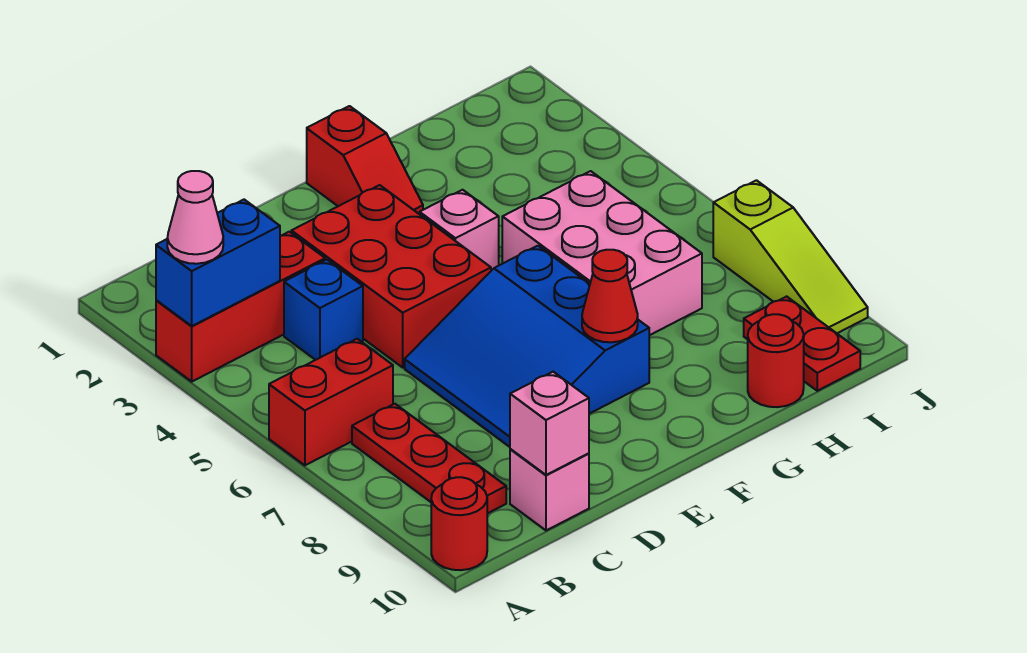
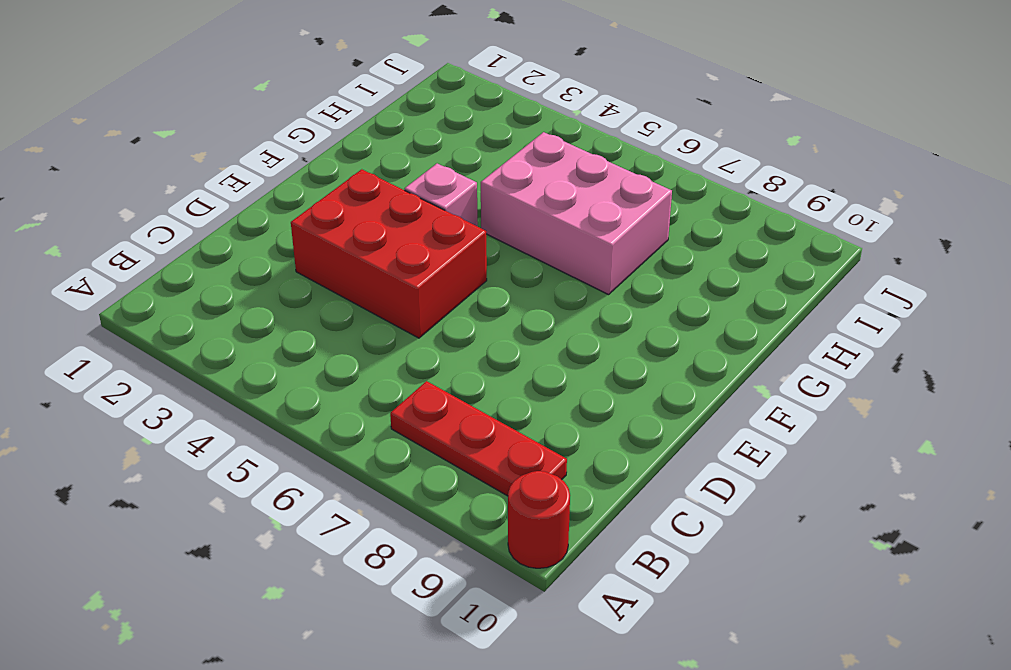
none -> red brick A3:C3 level 1
none -> red brick A6:B6 level 1
none -> blue brick C4 level 1

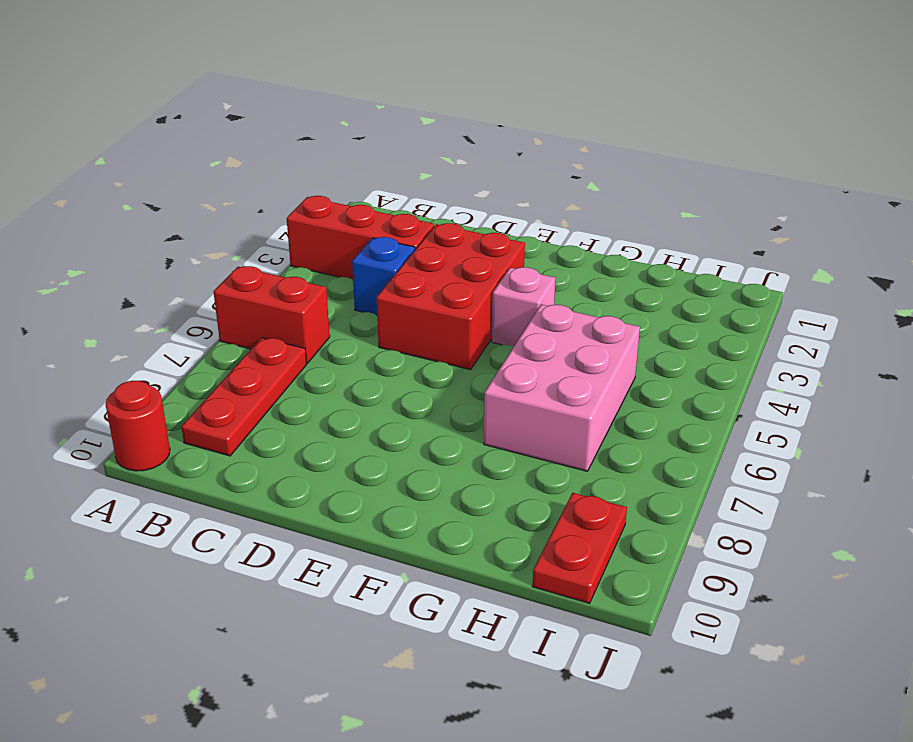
none -> pink brick C10 level 1
none -> blue slope D6:F8 level 1 top F
none -> red slope F1:F2 level 1 top 1

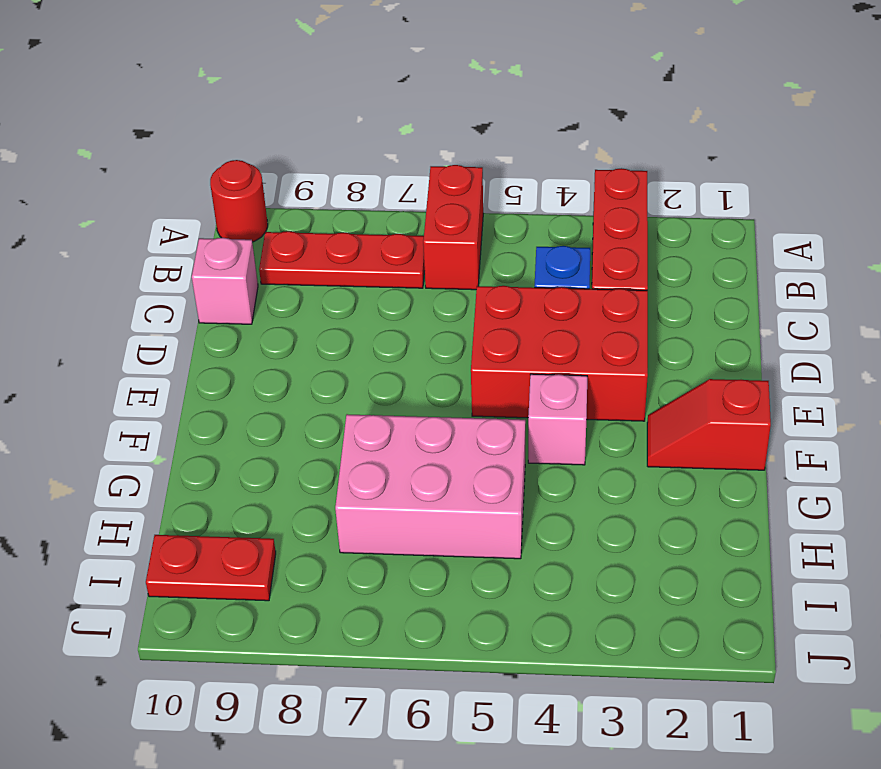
none -> blue slope D6:F8 level 1 top F
none -> red round brick H10 level 1
none -> lime slope J7:J9 level 1 top 7

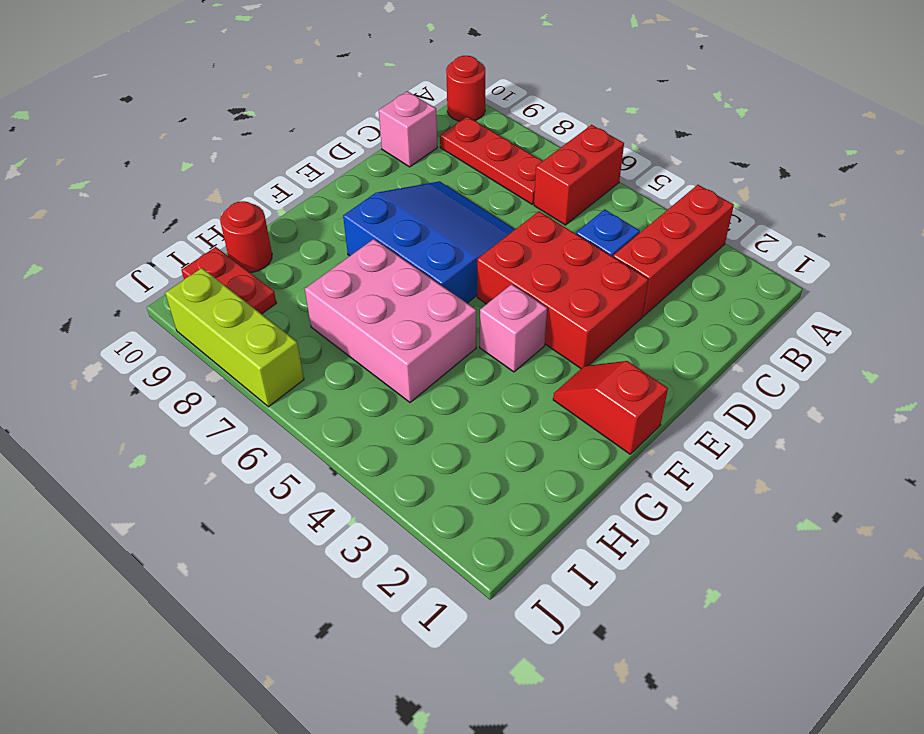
lime brick J7:J9 level 1 -> lime slope J7:J9 level 1 top 7
none -> blue brick A3:B3 level 2
none -> pink brick C10 level 2
none -> red cone F8 level 2

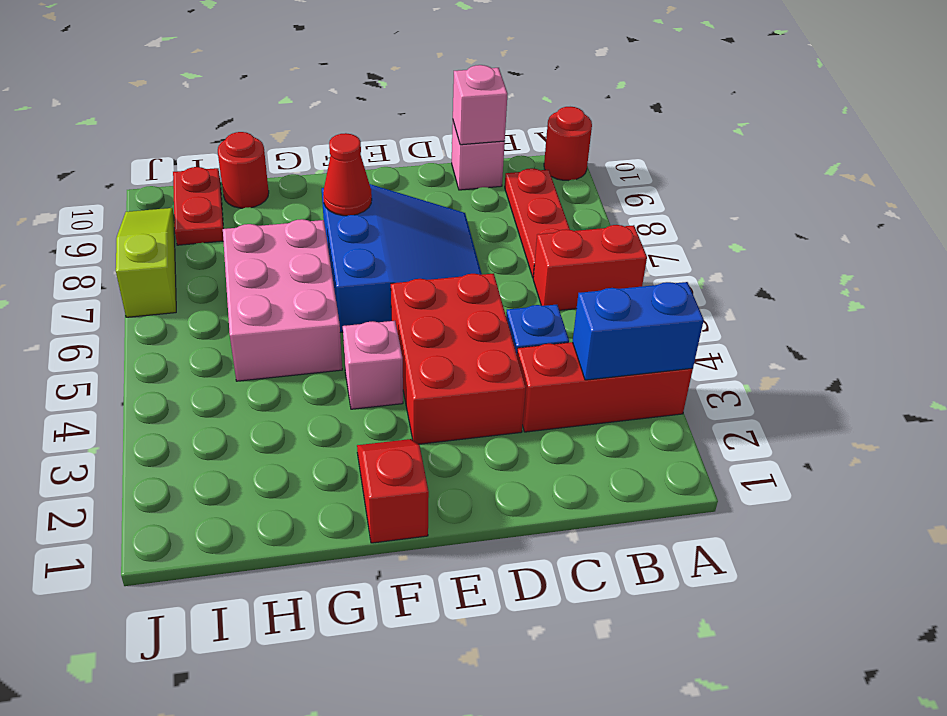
none -> pink cone A3 level 3

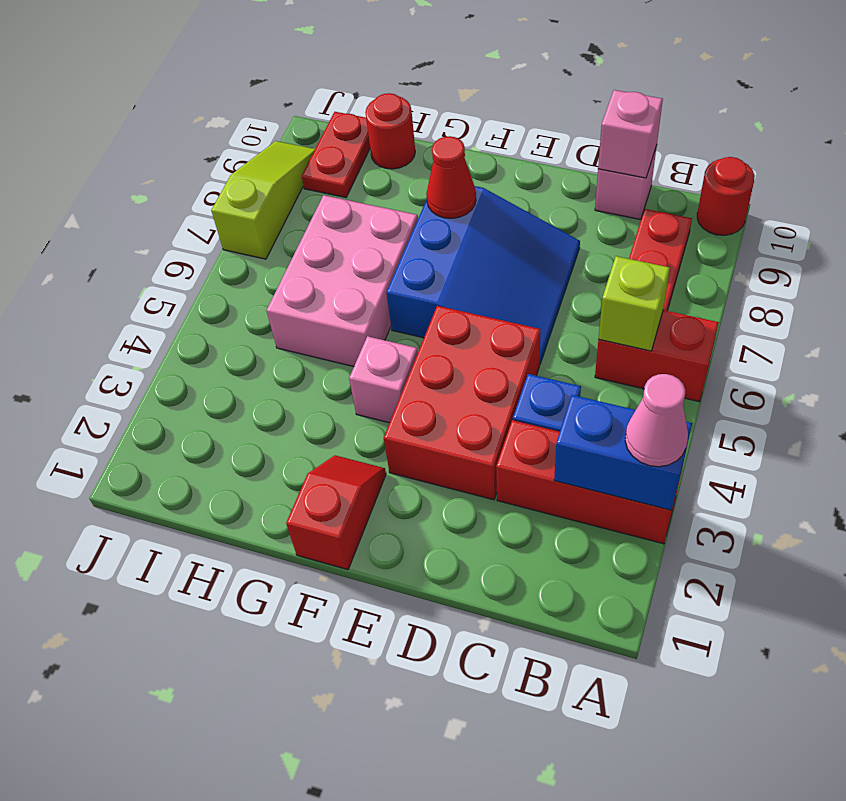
lime brick B6 level 2 -> none

